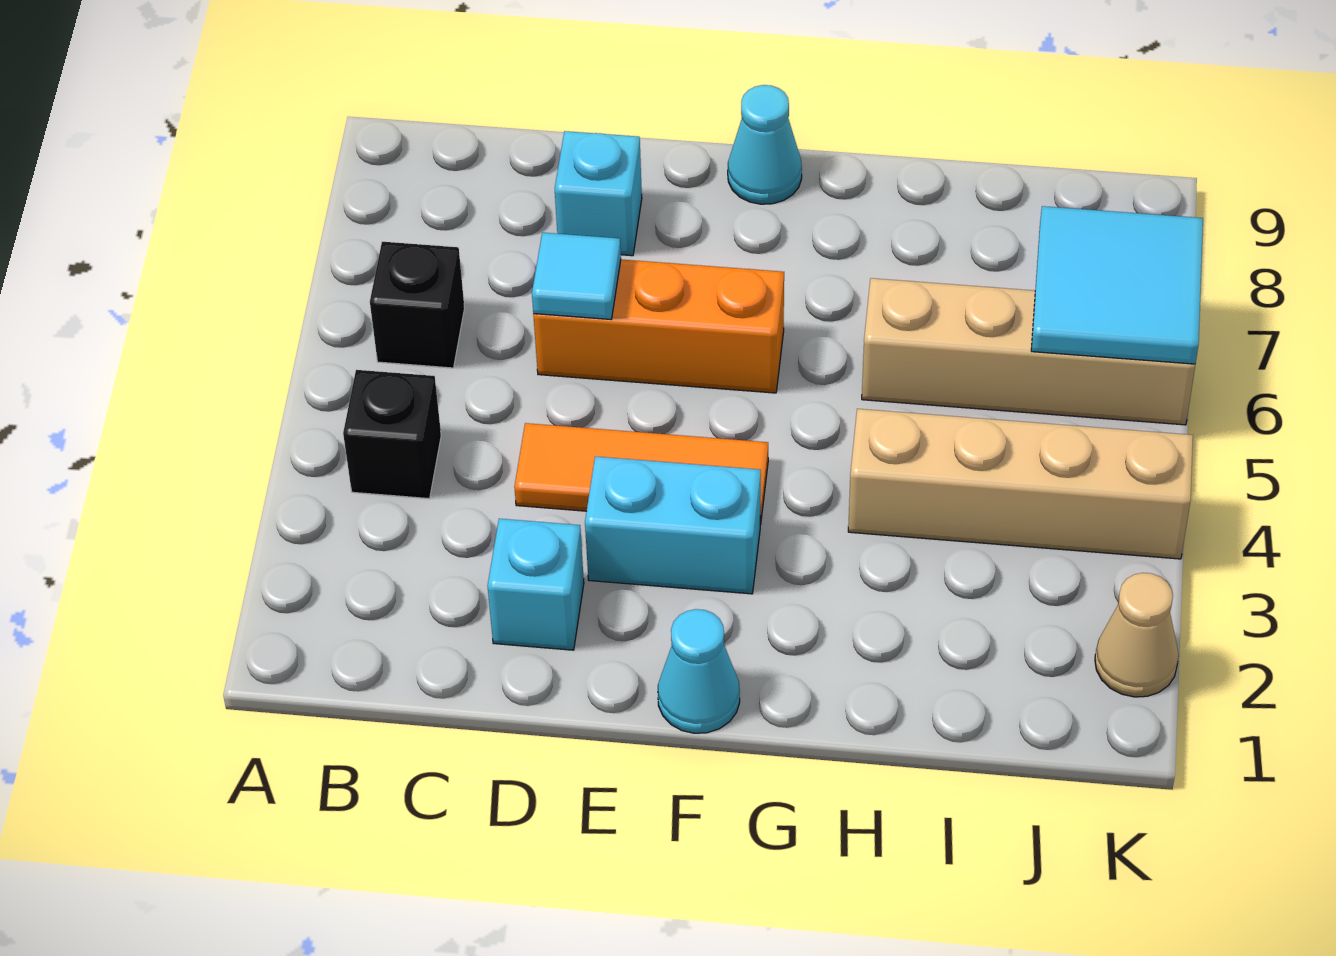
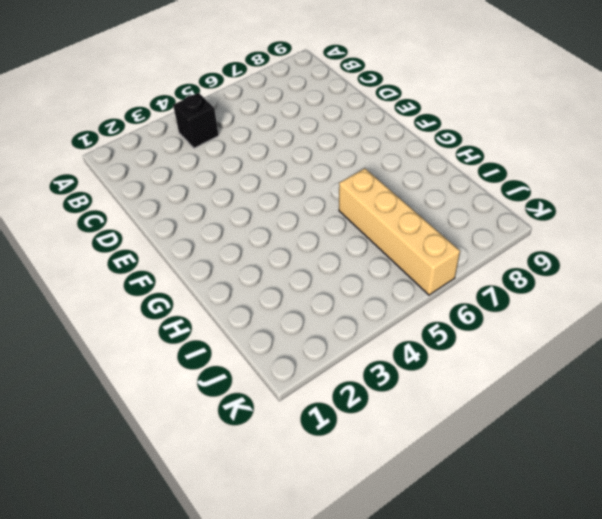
none -> black brick B6 level 1
none -> cyan brick D2 level 1
none -> orange tile D4:F4 level 1

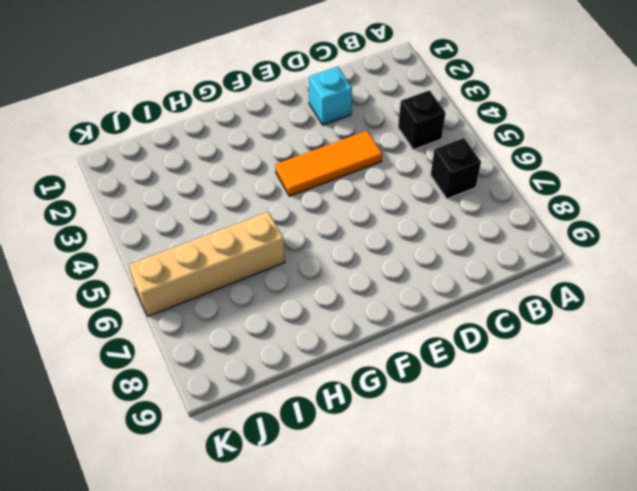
none -> orange brick D6:F6 level 1
none -> cyan brick D8 level 1
none -> cyan brick E3:F3 level 1

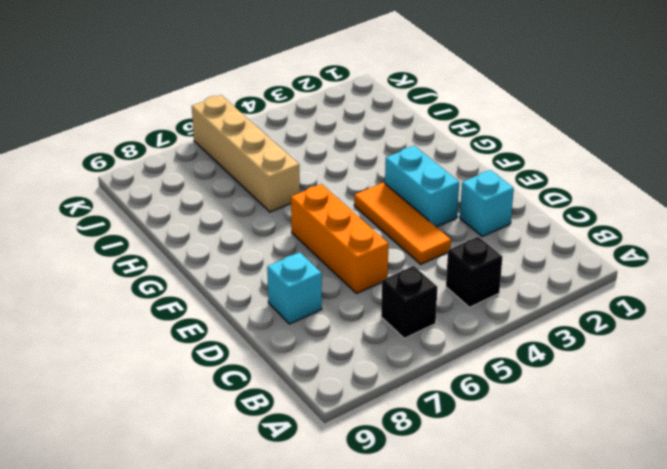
none -> cyan cone F1 level 1
none -> cyan cone F9 level 1
none -> tan brick H4:K4 level 1

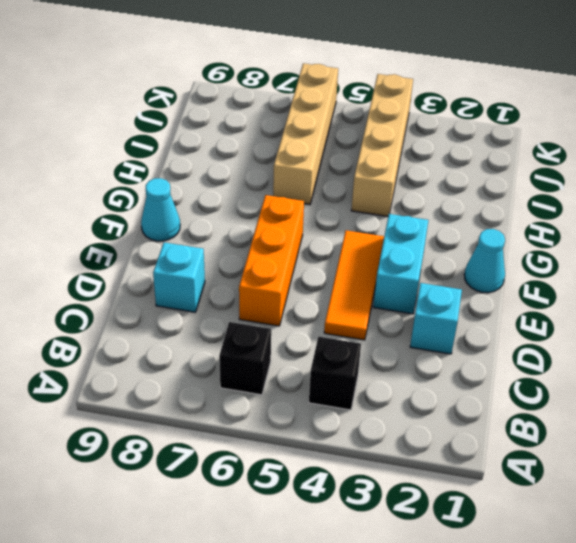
none -> tan cone K2 level 1
none -> cyan tile D6 level 2
none -> cyan tile J6:K7 level 2

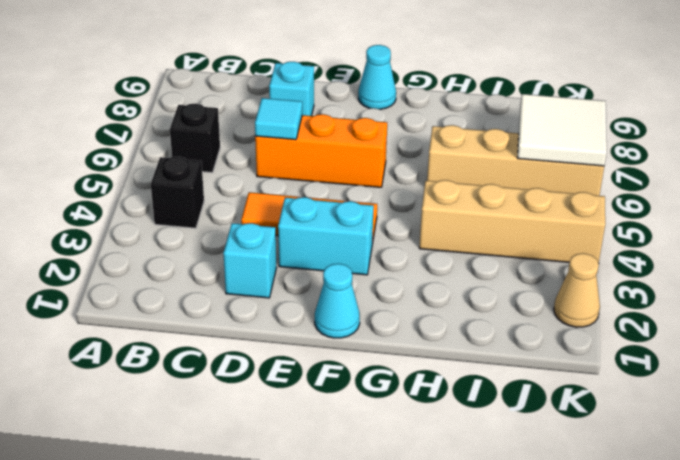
white tile J6:K7 level 2 -> cyan tile J6:K7 level 2

